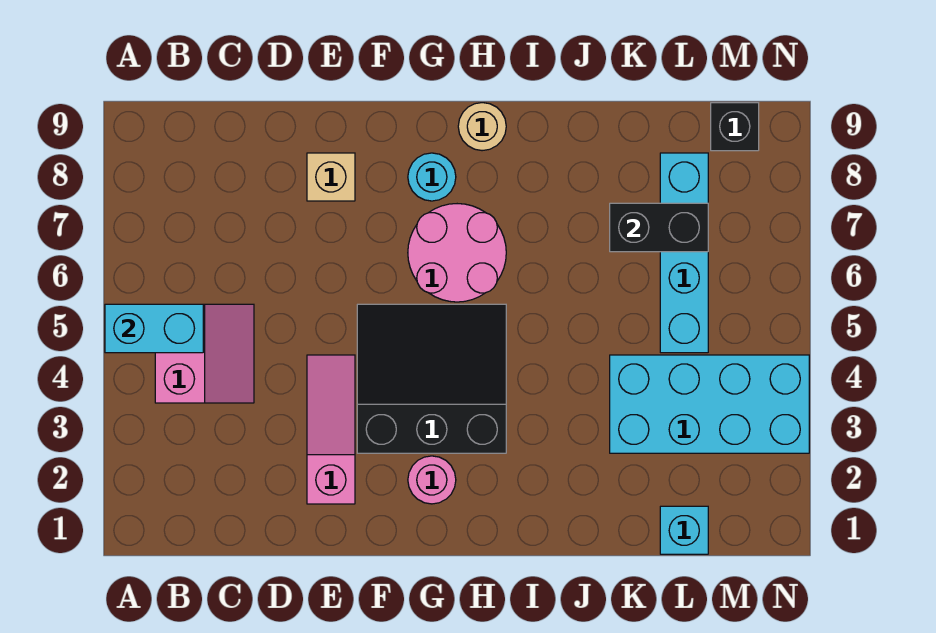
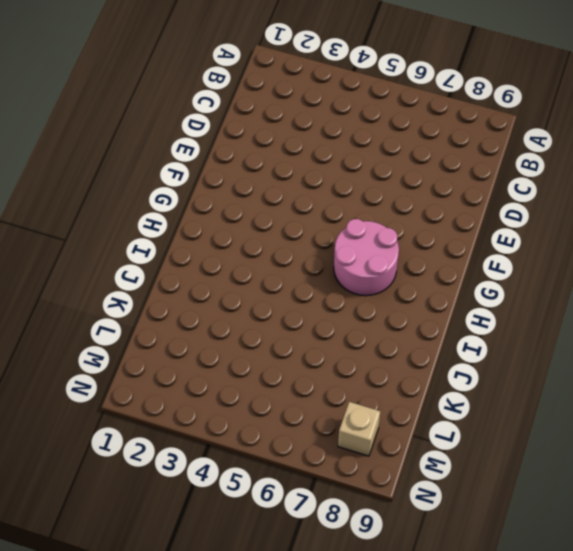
tan brick M8 level 1 -> tan brick E8 level 1
none -> pink slope B4:C5 level 1 top B
none -> pink slope E2:E4 level 1 top 2
none -> black slope F3:H5 level 1 top 3

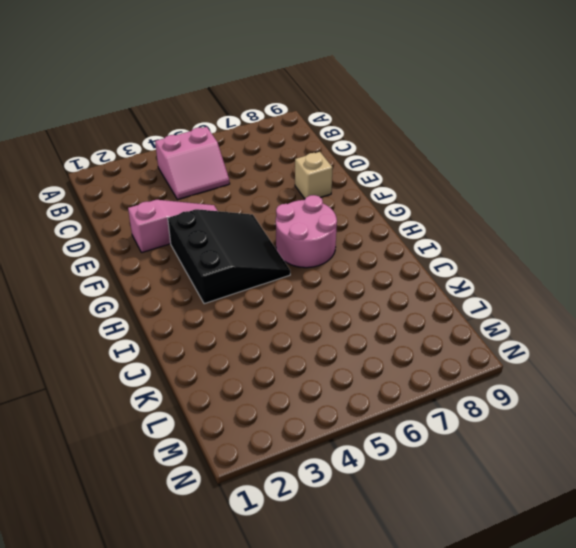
none -> pink round brick G2 level 1
none -> cyan round brick G8 level 1
none -> tan round brick H9 level 1

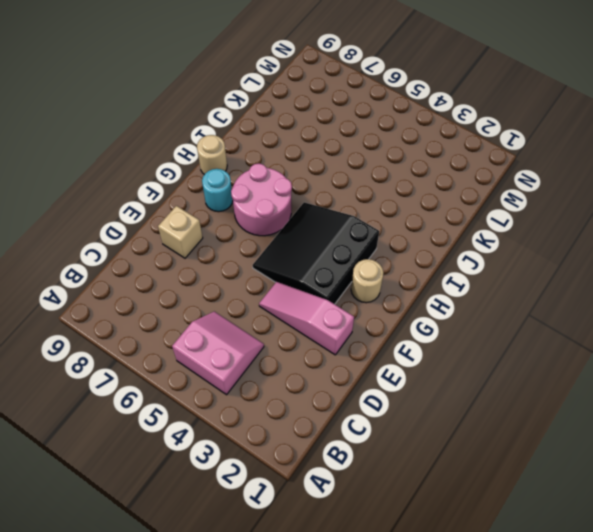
tan round brick G2 level 1 -> pink round brick G2 level 1
none -> cyan brick K3:N4 level 1
none -> cyan brick L1 level 1
none -> cyan brick L5:L8 level 1

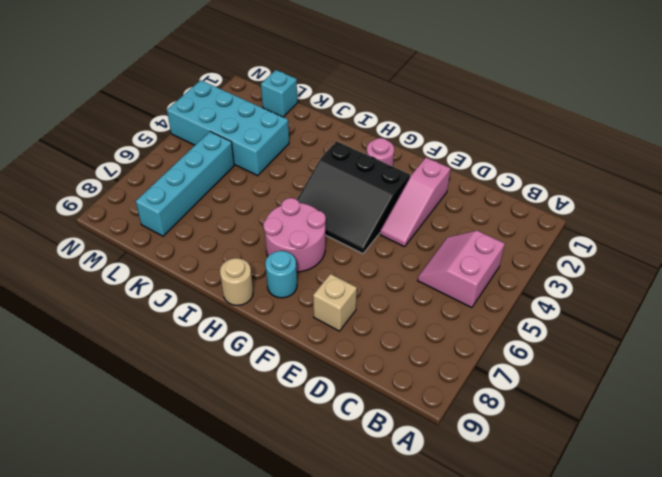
none -> black brick M9 level 1
none -> cyan brick A5:B5 level 2
none -> black brick K7:L7 level 2

